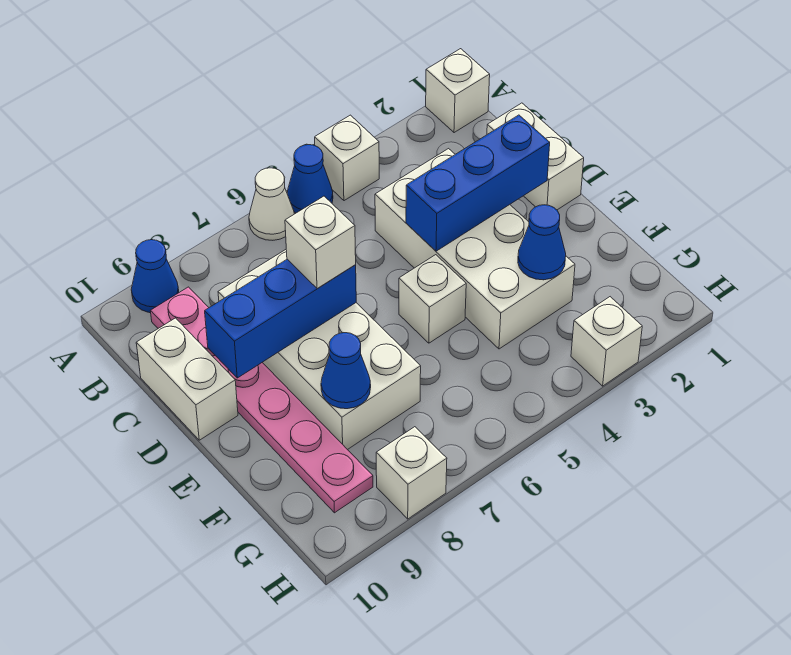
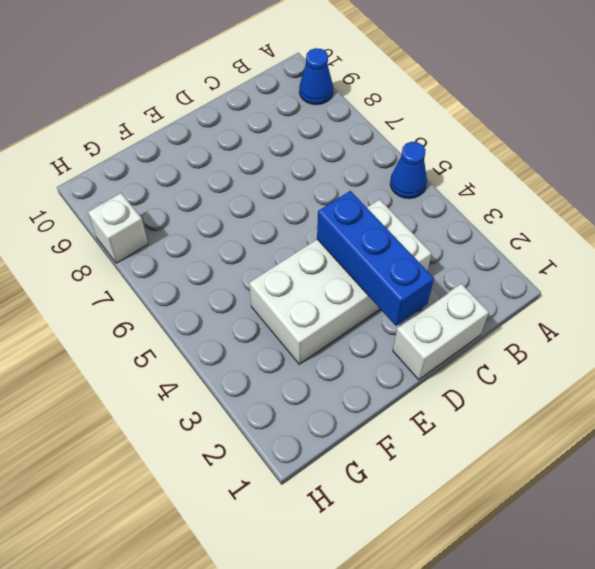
none -> white brick A1 level 1
none -> white brick A4 level 1
none -> white cone A6 level 1

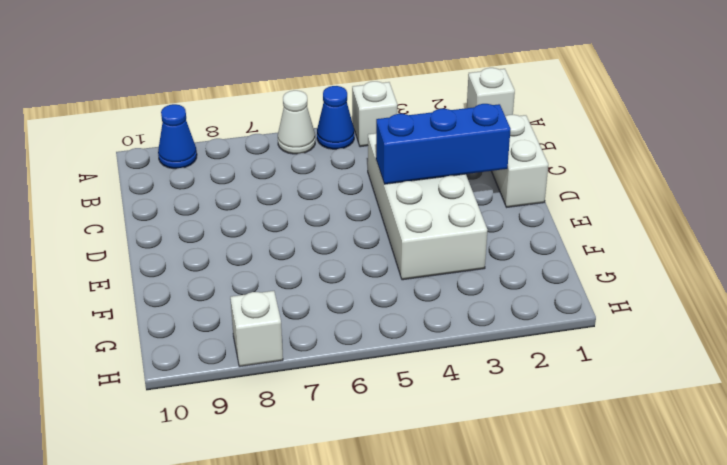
none -> pink plate B9:G9 level 1
none -> white brick C7:F8 level 1
none -> white brick C10:D10 level 1

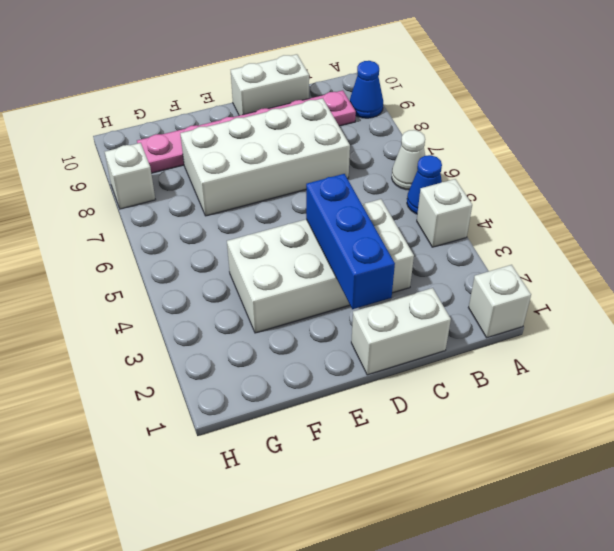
none -> white brick E5 level 1
none -> white brick H3 level 1
none -> blue brick D7:D9 level 2

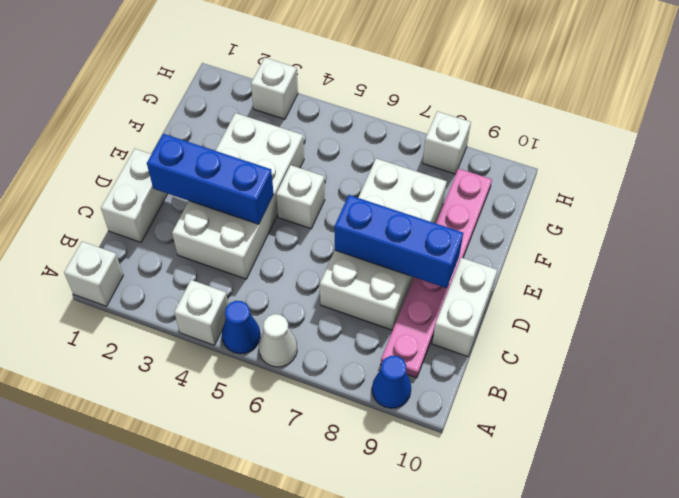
none -> blue cone F3 level 2
none -> blue cone F8 level 2
none -> white brick D7 level 3

